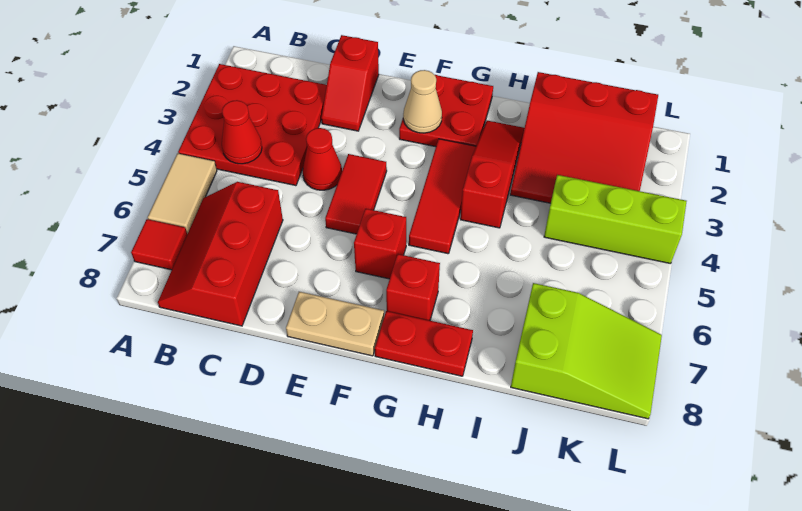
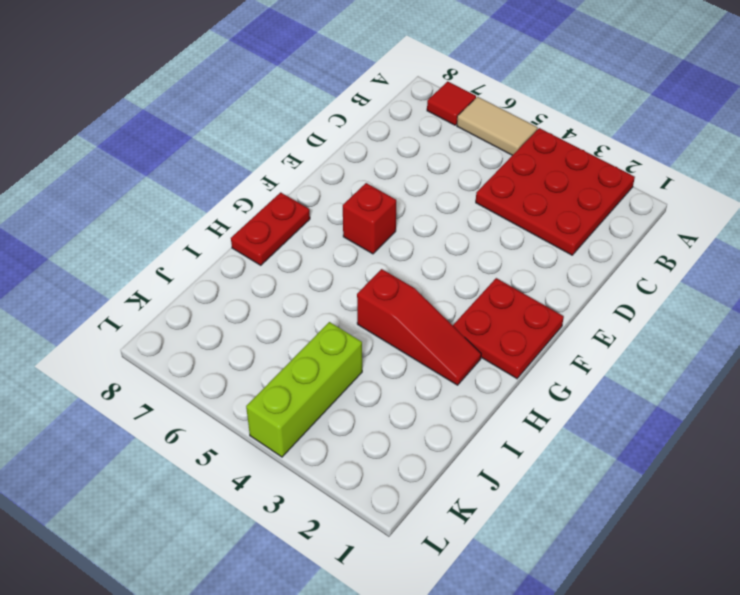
none -> red slope B6:C8 level 1 top C
none -> red slope D1:D2 level 1 top 1
none -> red cone D4 level 1

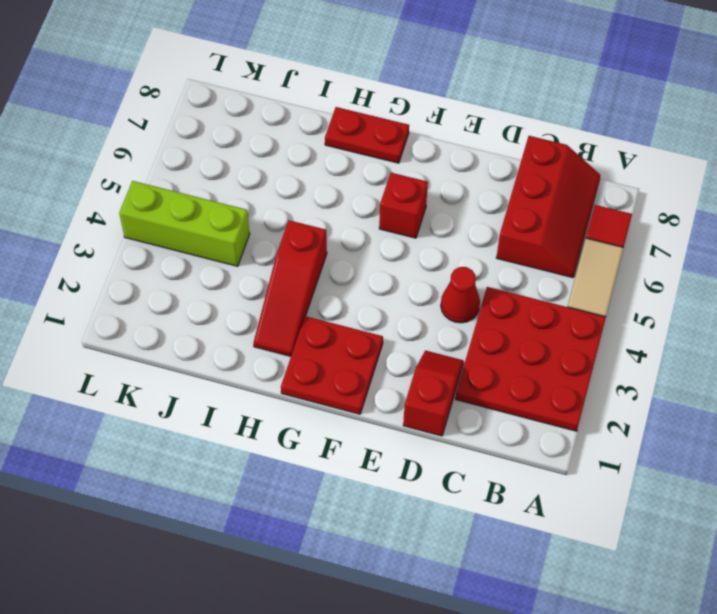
none -> red tile E4:E5 level 1
none -> tan plate E8:F8 level 1
none -> red tile G3:G5 level 1

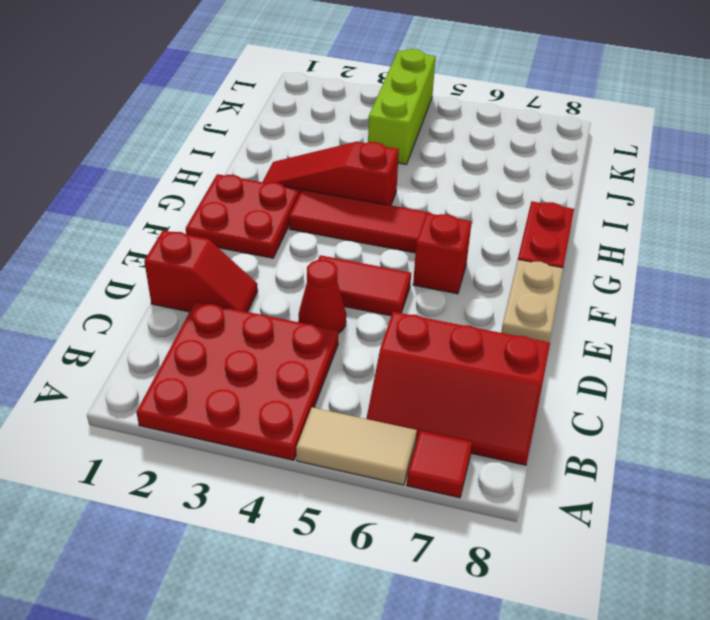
none -> red brick G7 level 1
none -> red slope I1:K3 level 1 top 1
none -> lime slope J7:L8 level 1 top J

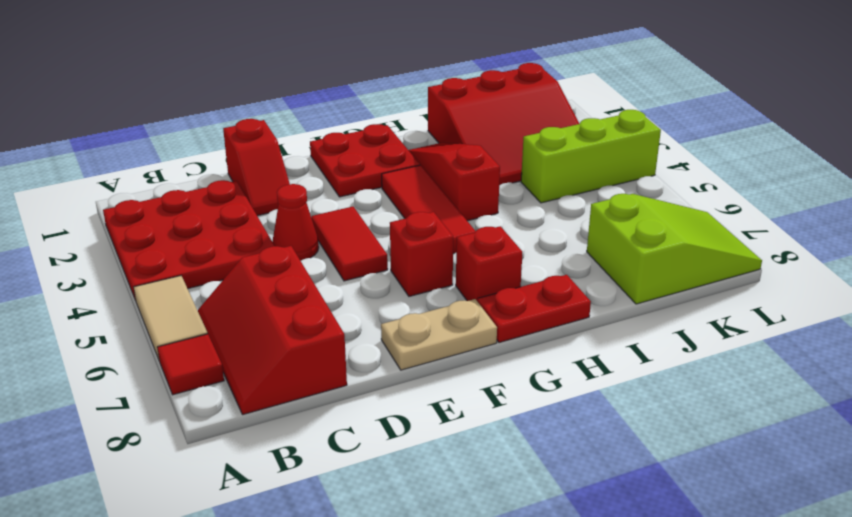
none -> red cone B4 level 2
none -> tan cone F2 level 2

